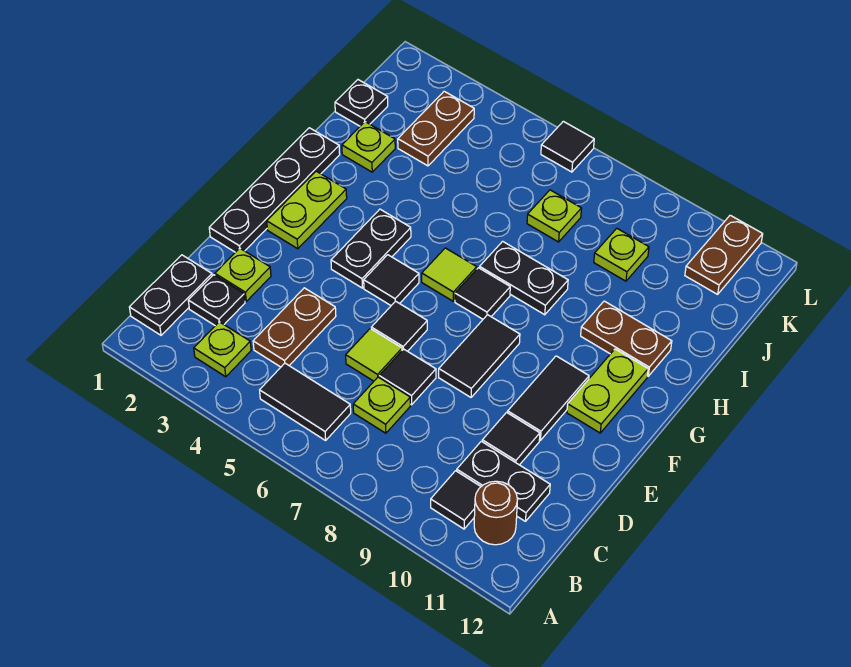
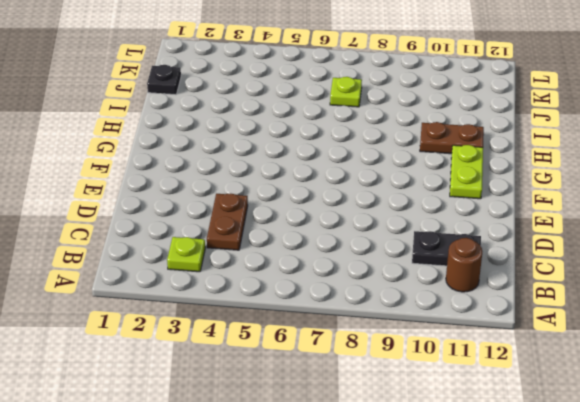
none -> black plate B1:C1 level 1
none -> black tile B5:B6 level 1
none -> black tile B10 level 1
none -> black plate C2 level 1

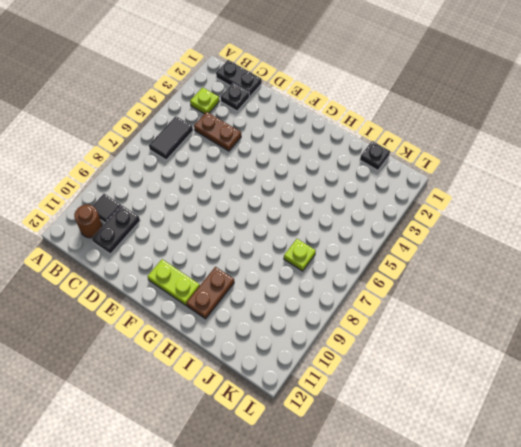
none -> lime plate C7 level 1
none -> lime plate D2 level 1
none -> lime tile D6 level 1
none -> black tile D7 level 1

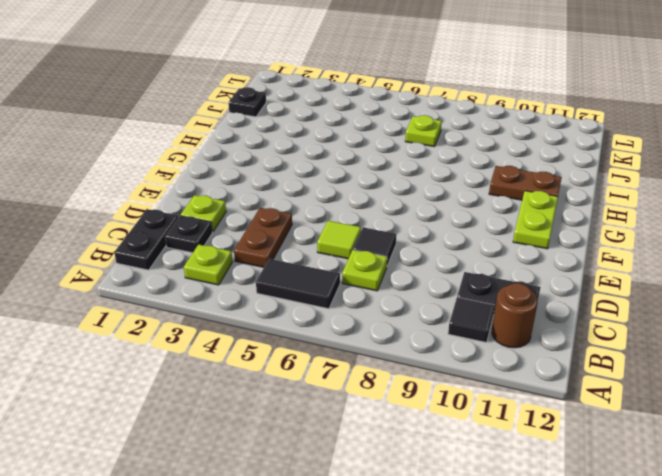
none -> black tile D10 level 1
none -> black plate E1:H1 level 1
none -> black tile E6 level 1
none -> black tile E8:F8 level 1

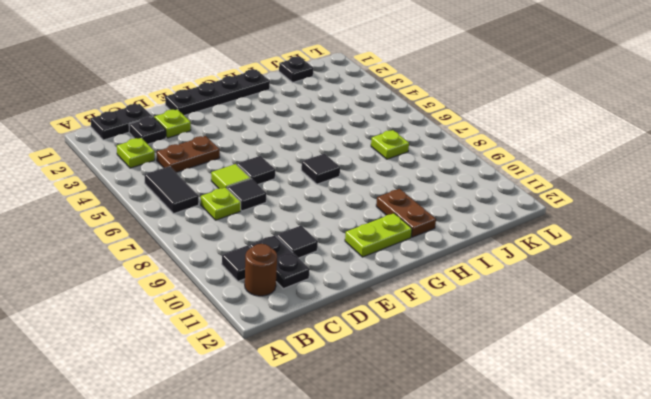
none -> black tile E8:F8 level 1
none -> black tile E10:F10 level 1
none -> lime plate F2:G2 level 1
none -> black plate F4:G4 level 1

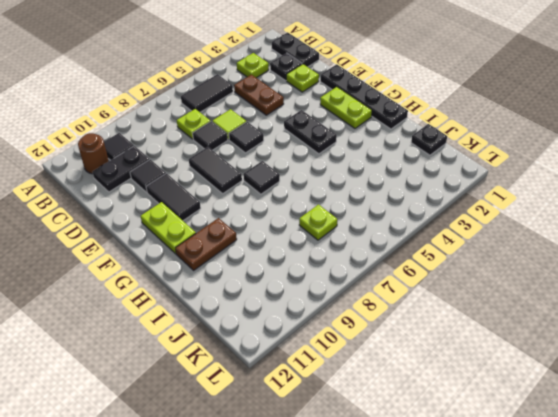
none -> black tile F5 level 1
none -> lime tile G6 level 1
none -> black plate H7:H8 level 1
none -> lime plate I2 level 1

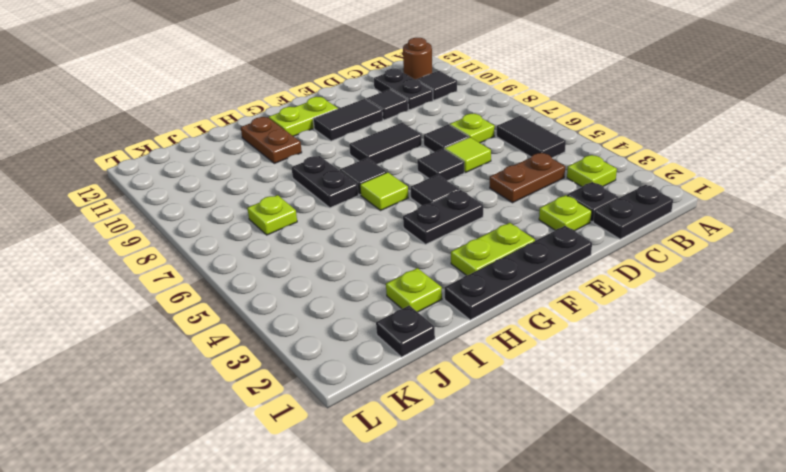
none -> brown plate J3:K3 level 1
none -> lime plate J9 level 1
none -> brown plate K11:L11 level 1
none -> black tile L6 level 1

